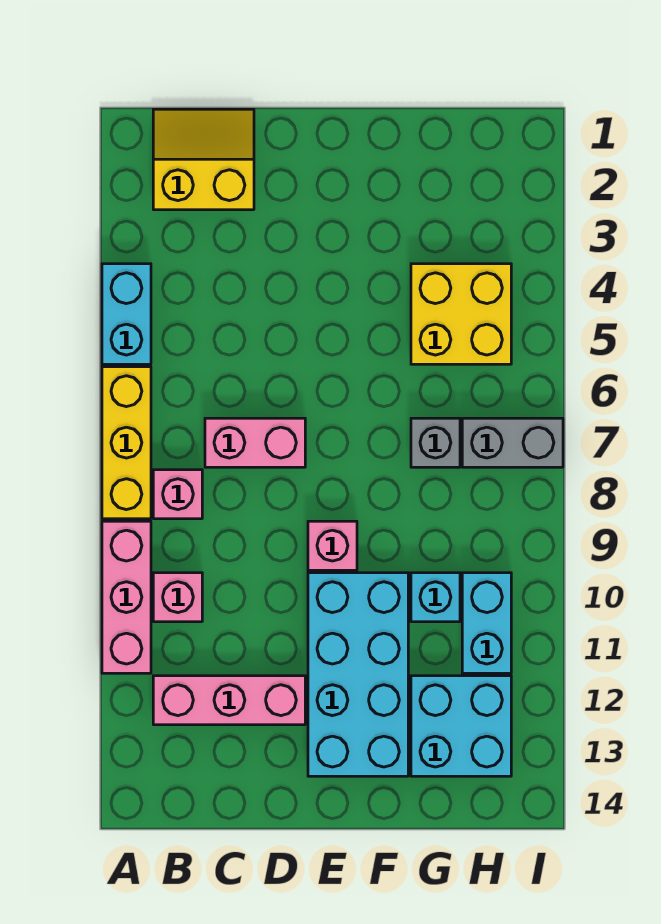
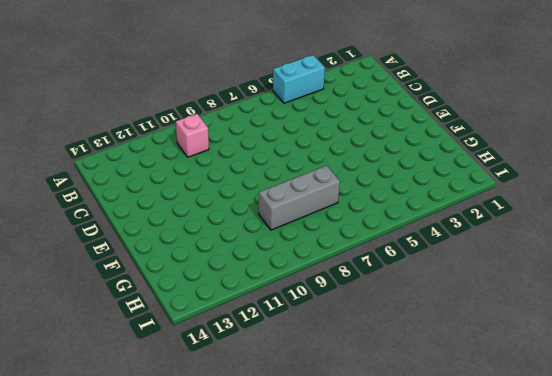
grey brick G7:G9 level 1 -> grey brick G7 level 1
none -> yellow brick A6:A8 level 1
none -> pink brick A9:A11 level 1
none -> yellow slope B1:C2 level 1 top 2

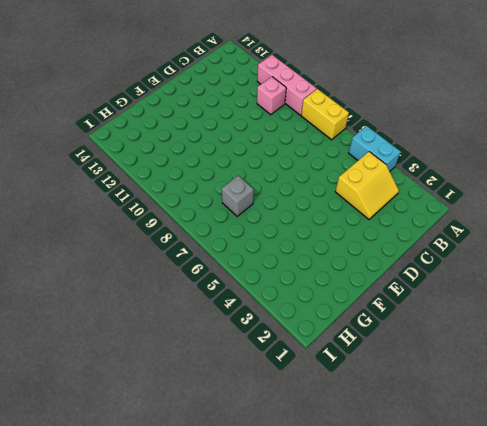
yellow brick A7:A8 level 1 -> yellow brick A6:A8 level 1
yellow slope B3:C4 level 1 top 4 -> yellow slope B1:C2 level 1 top 2
none -> pink brick B8 level 1
none -> pink brick B12:D12 level 1
none -> pink brick C7:D7 level 1

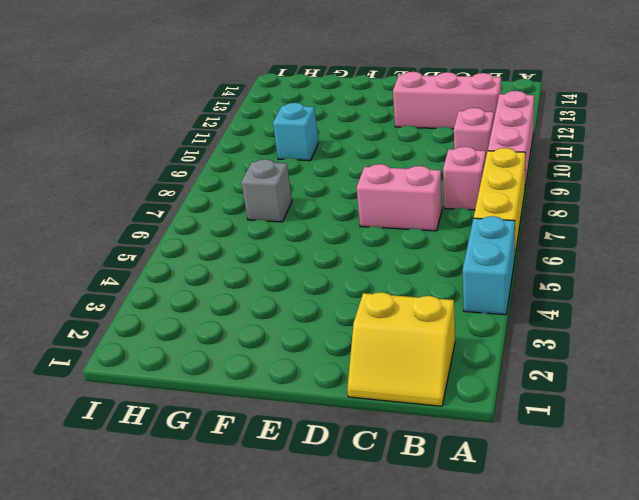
none -> pink brick E9 level 1
none -> cyan brick E10:F13 level 1
none -> yellow brick G4:H5 level 1

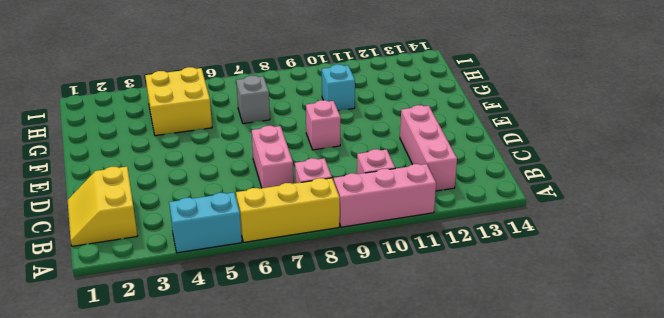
none -> cyan brick E10:F13 level 1
none -> cyan brick G12:H13 level 1
none -> grey brick H7:I7 level 1

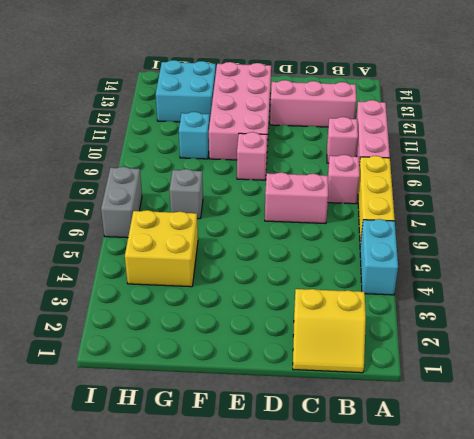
pink brick E10:F13 level 1 -> cyan brick E10:F13 level 1
grey brick I6:I7 level 1 -> grey brick H7:I7 level 1
none -> cyan brick H10:H11 level 1

